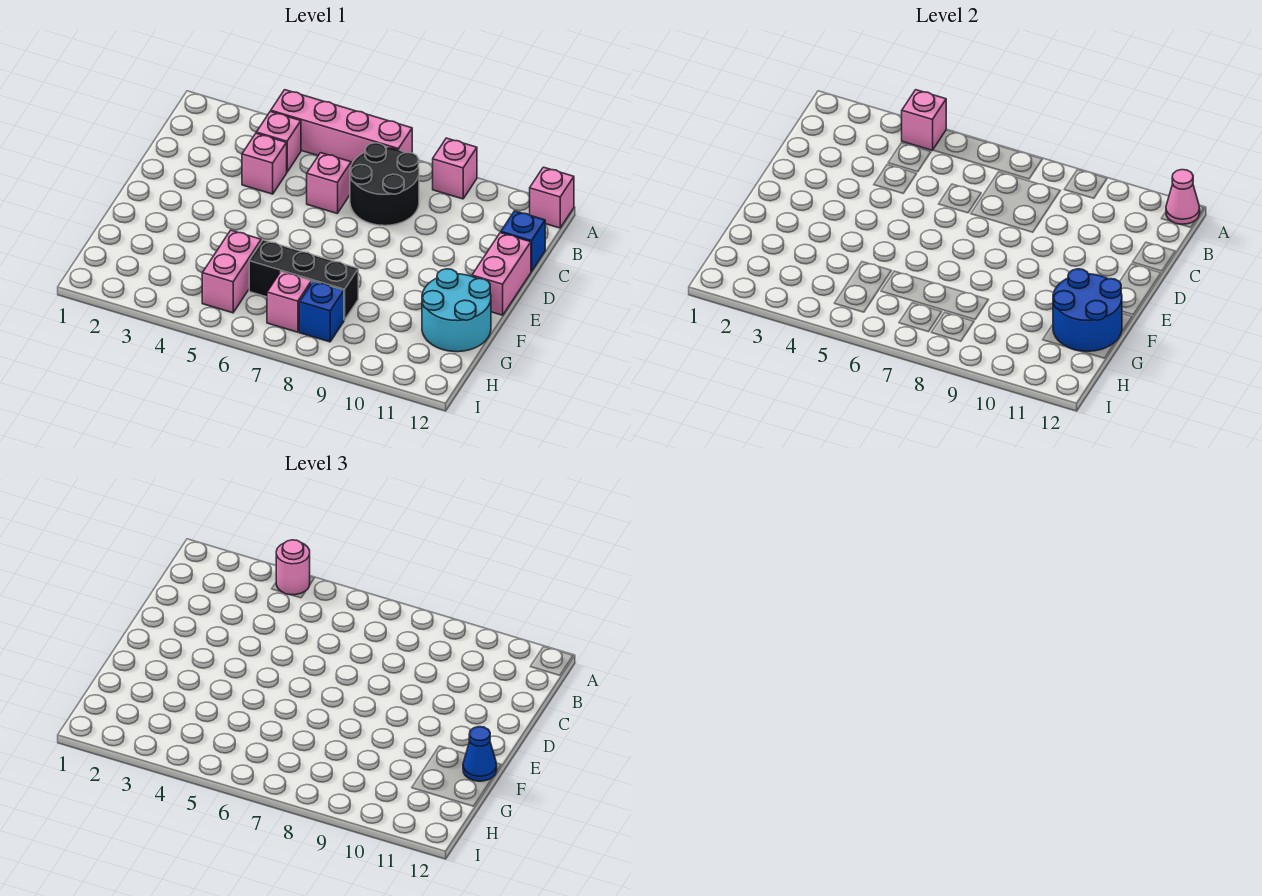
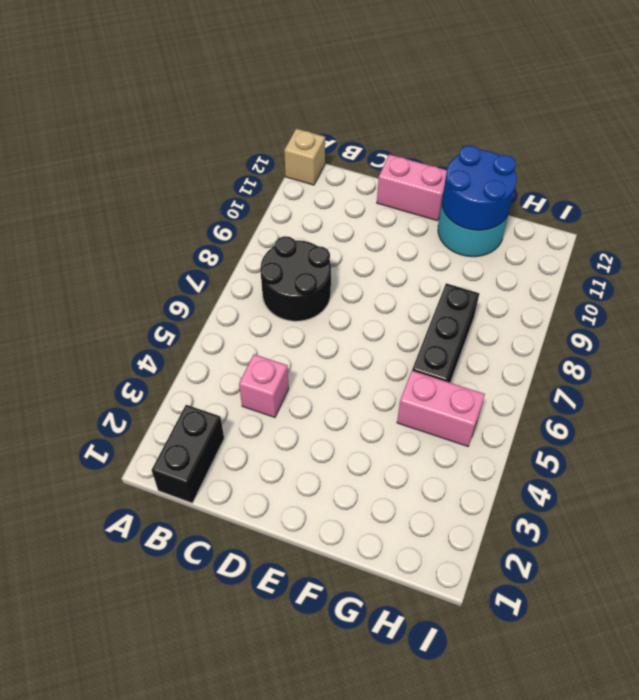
tan brick A12 level 1 -> pink brick A12 level 1
black brick B1:B2 level 1 -> none
none -> pink brick A4:A7 level 1
none -> pink brick A9 level 1
none -> pink brick B4 level 1

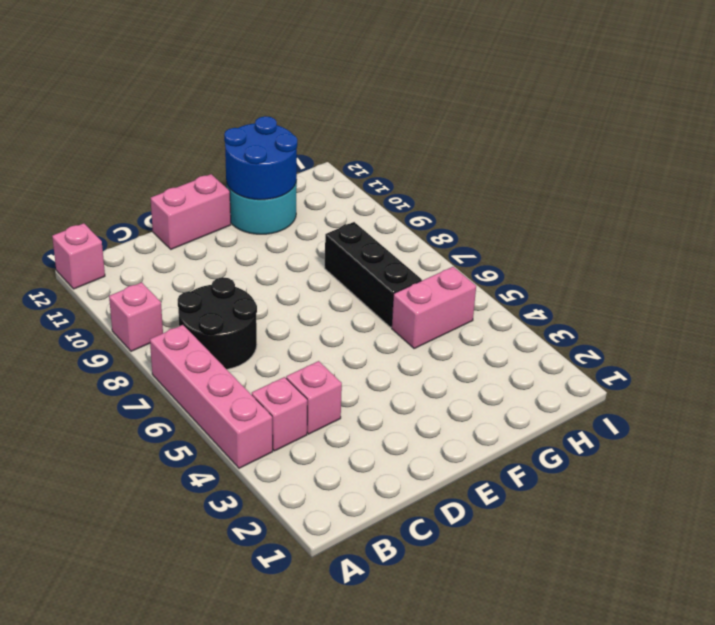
none -> pink brick C6 level 1
none -> blue brick C12 level 1
none -> pink brick H7 level 1

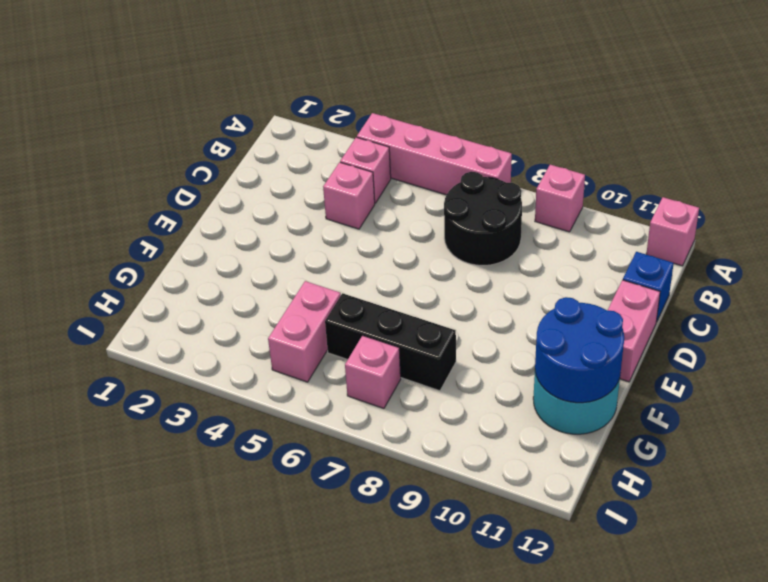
none -> pink brick C6 level 1
none -> blue brick H8 level 1
none -> pink brick A4 level 2

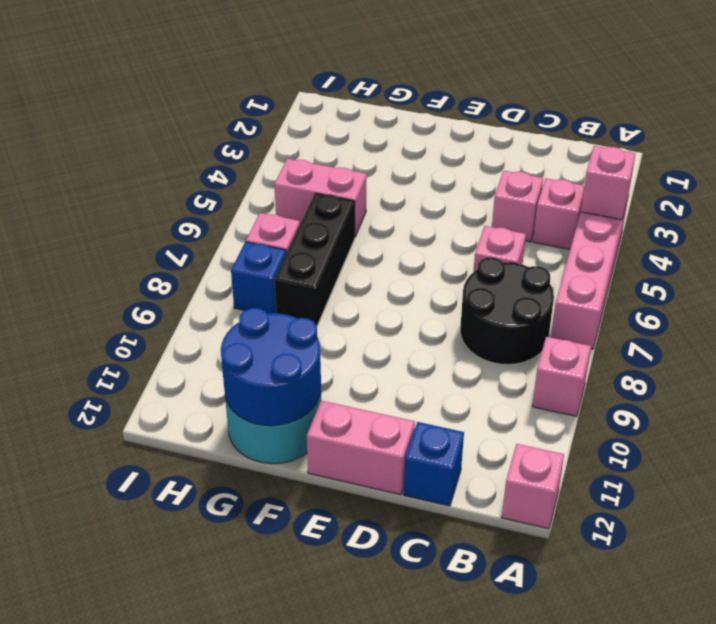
none -> pink cone A12 level 2
none -> pink round brick A4 level 3
none -> blue cone F12 level 3

